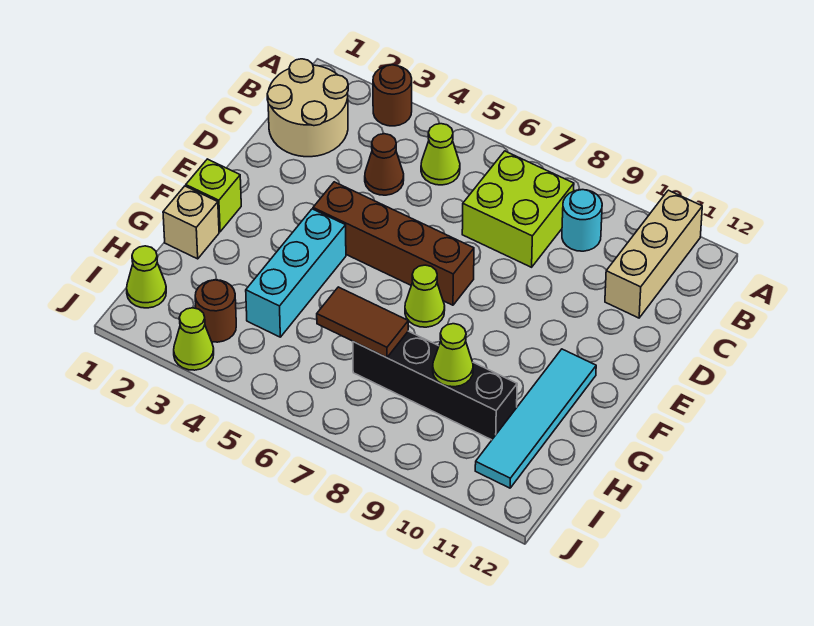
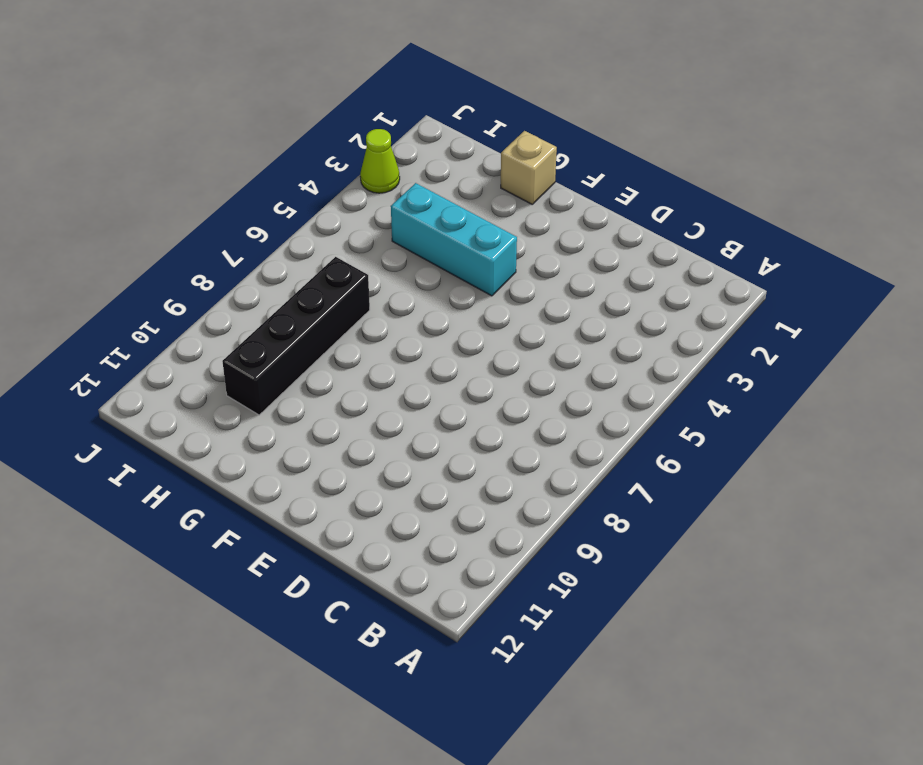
none -> brown round brick A3 level 1
none -> tan brick A11:C11 level 1
none -> tan round brick B1:C2 level 1

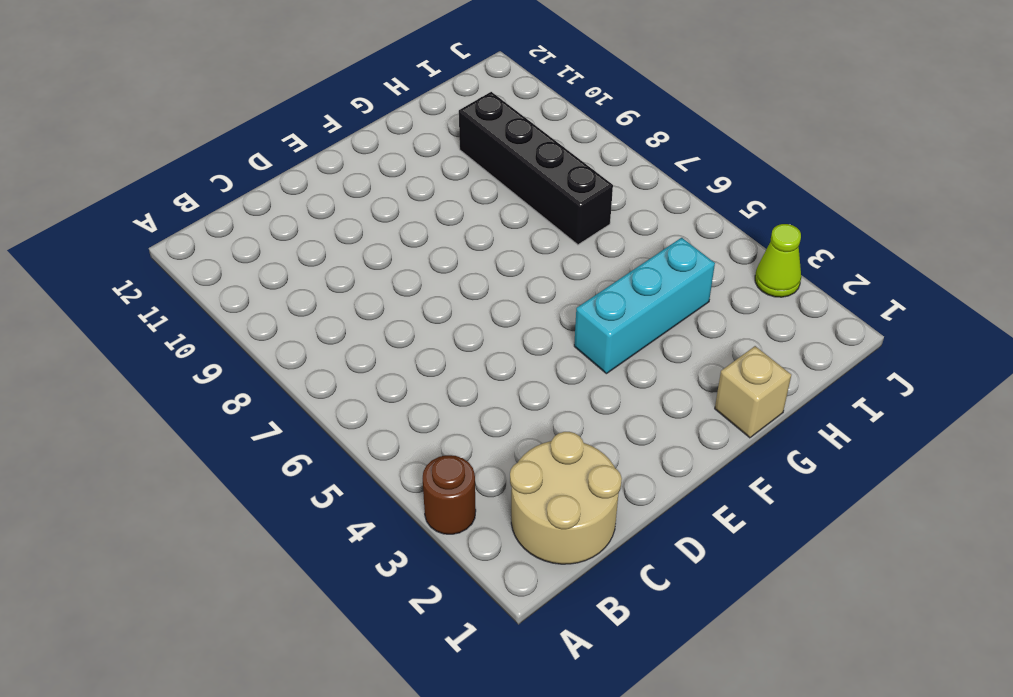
none -> tan brick A11:C11 level 1
none -> lime cone B5 level 1
none -> lime brick B7:C8 level 1

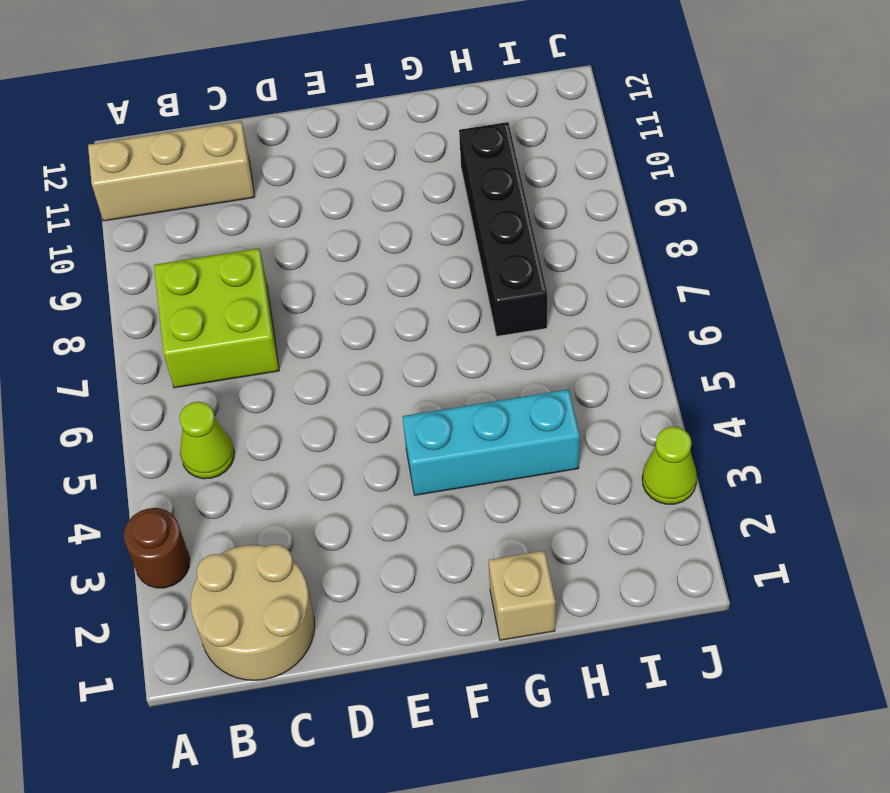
none -> cyan round brick B9 level 1
none -> brown cone C4 level 1
none -> brown brick E4:E7 level 1

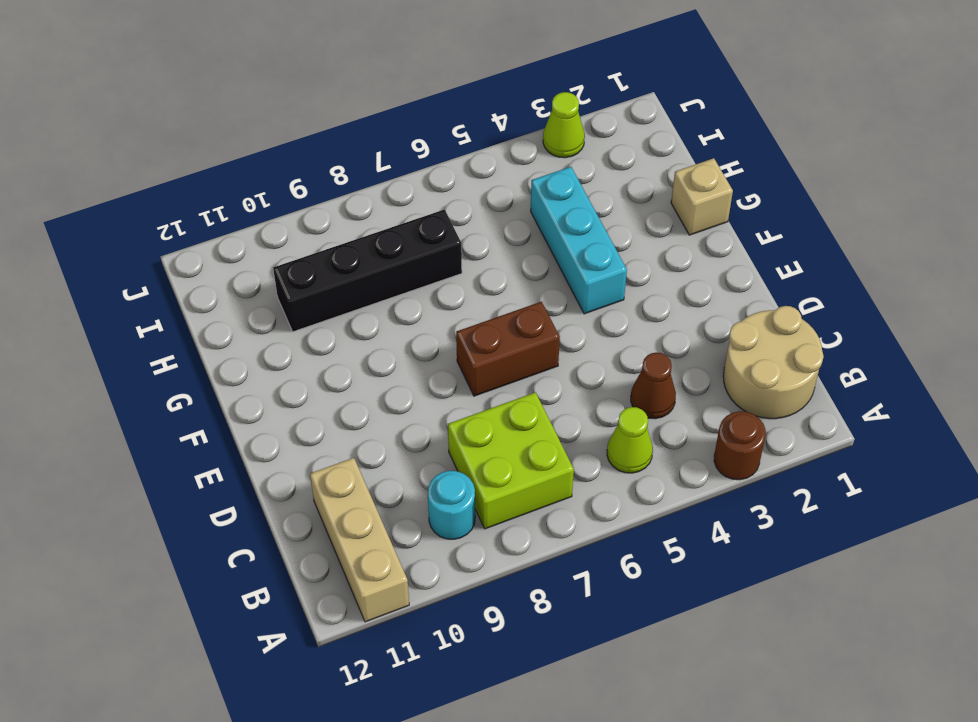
brown brick E6:E7 level 1 -> brown brick E4:E7 level 1
none -> lime brick F1 level 1
none -> lime cone F7 level 1
none -> cyan tile F11:I11 level 1

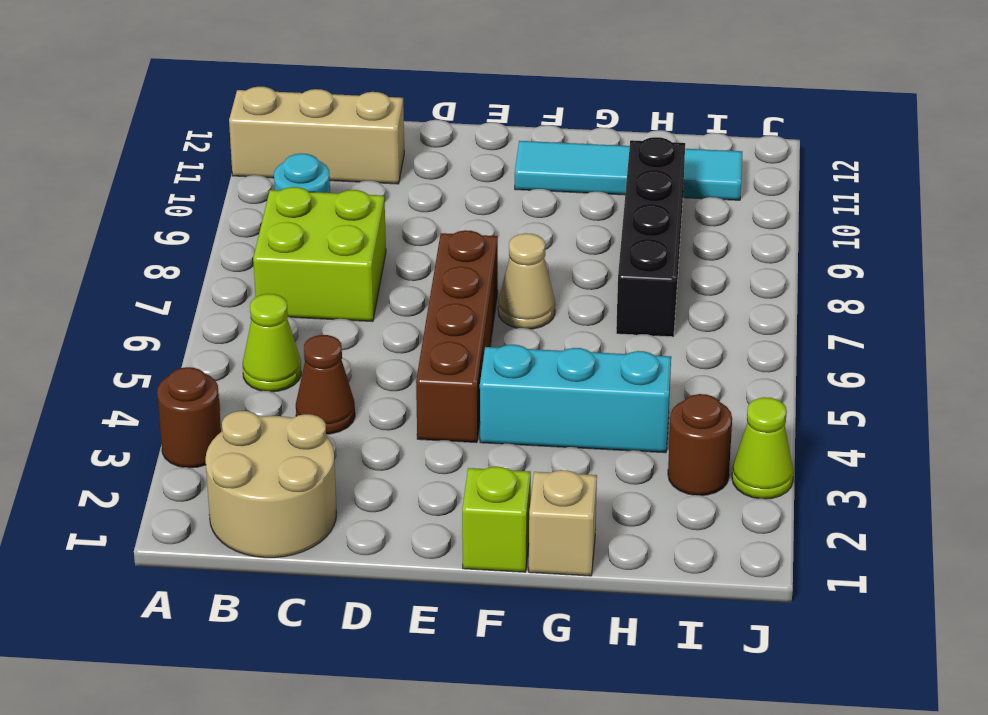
tan cone F7 level 1 -> lime cone F7 level 1
none -> lime cone I1 level 1
none -> brown tile H6:H7 level 2
none -> lime cone H9 level 2

